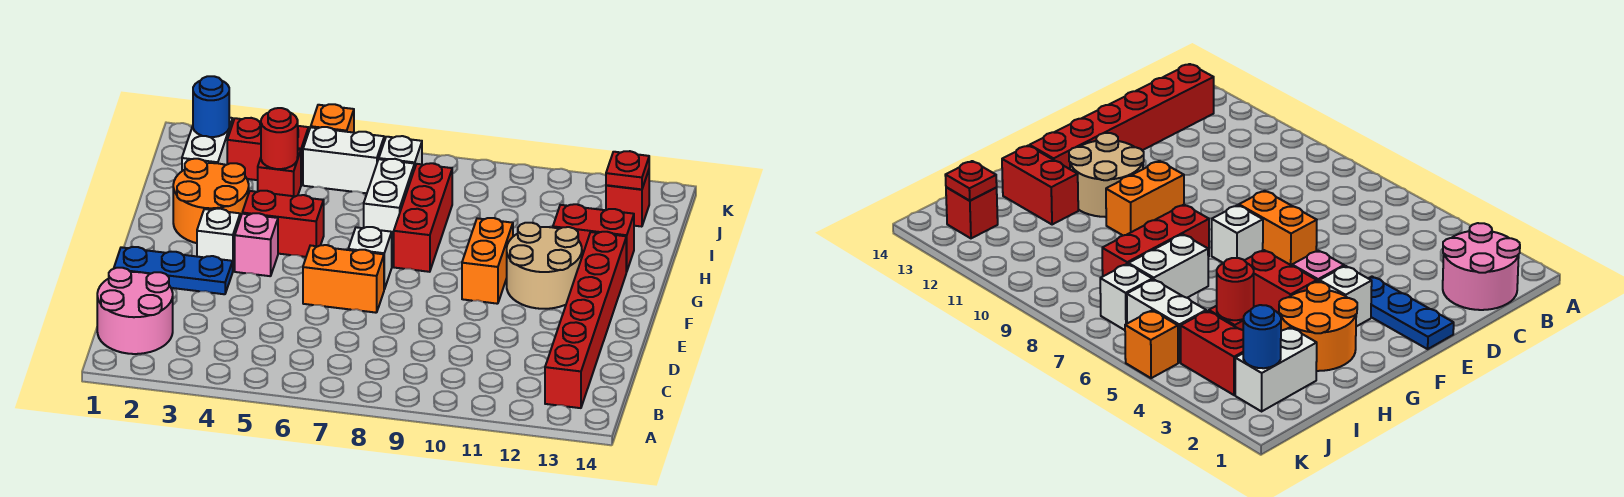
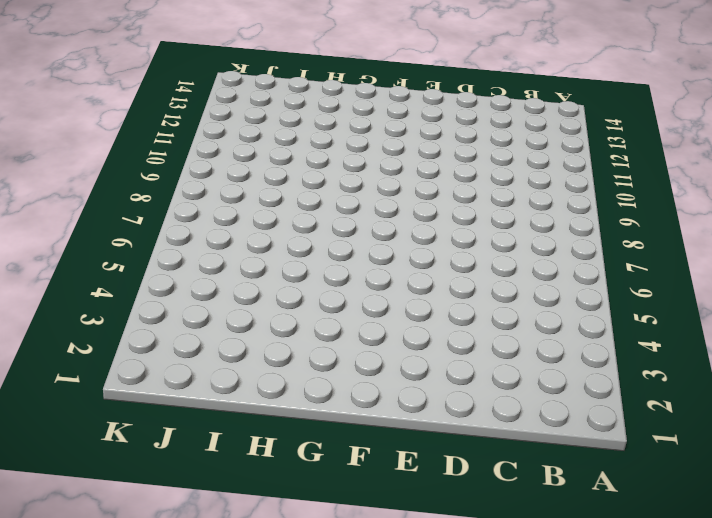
none -> pink round brick B1:C2 level 1
none -> red brick B13:G13 level 1
none -> blue plate E1:E3 level 1

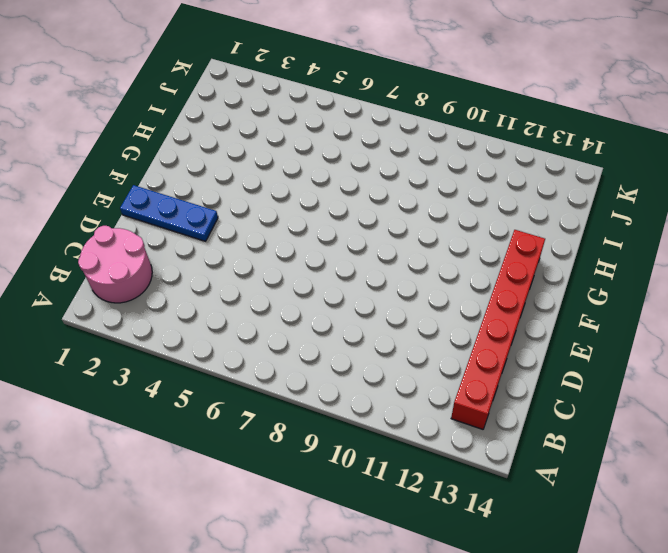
none -> orange brick E6:E7 level 1
none -> white brick F3 level 1
none -> pink brick F4 level 1

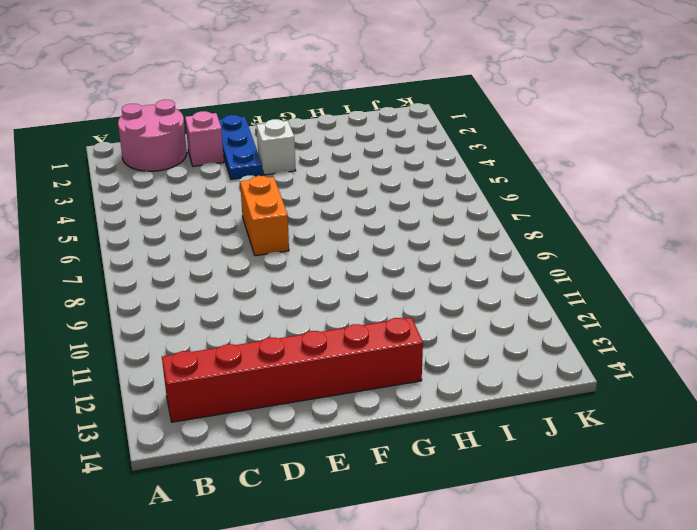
pink brick D2 level 1 -> pink brick F4 level 1
none -> white brick F7 level 1
none -> orange brick F10:G10 level 1
none -> tan round brick F11:G12 level 1

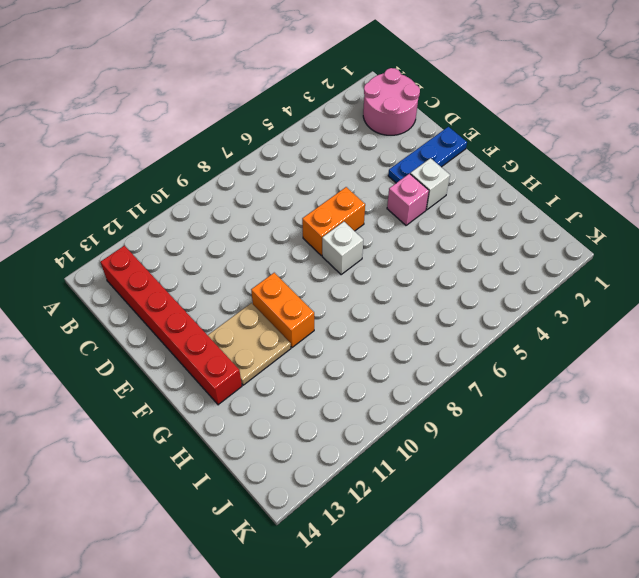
tan plate F11:G12 level 1 -> tan round brick F11:G12 level 1
none -> orange round brick G2:H3 level 1
none -> red brick G4:G5 level 1
none -> red brick G8:I8 level 1

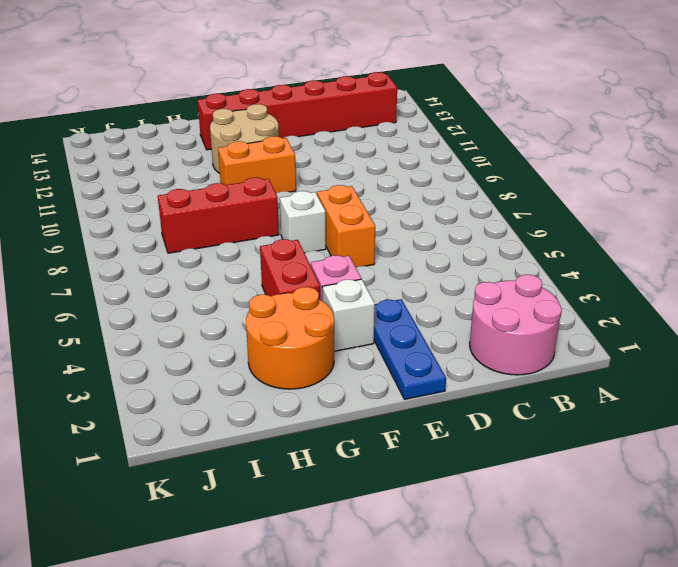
none -> white brick H7:I7 level 1
none -> red brick H12:H13 level 1
none -> white brick I2:J2 level 1

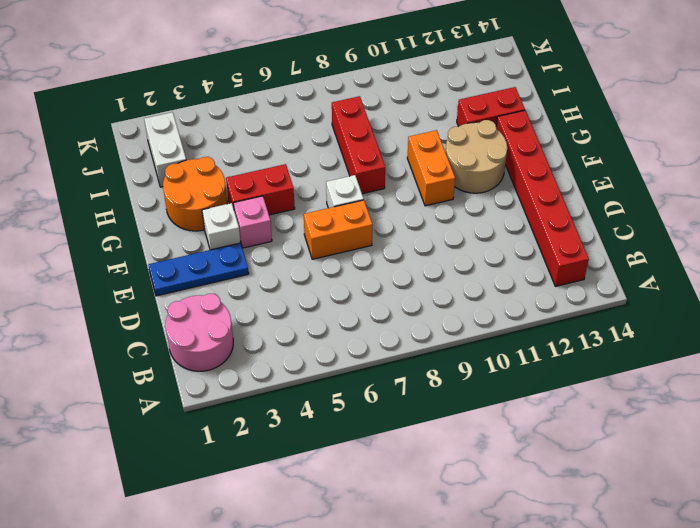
none -> white brick H7:I7 level 1
none -> red brick I4 level 1
none -> red brick J3:J4 level 1

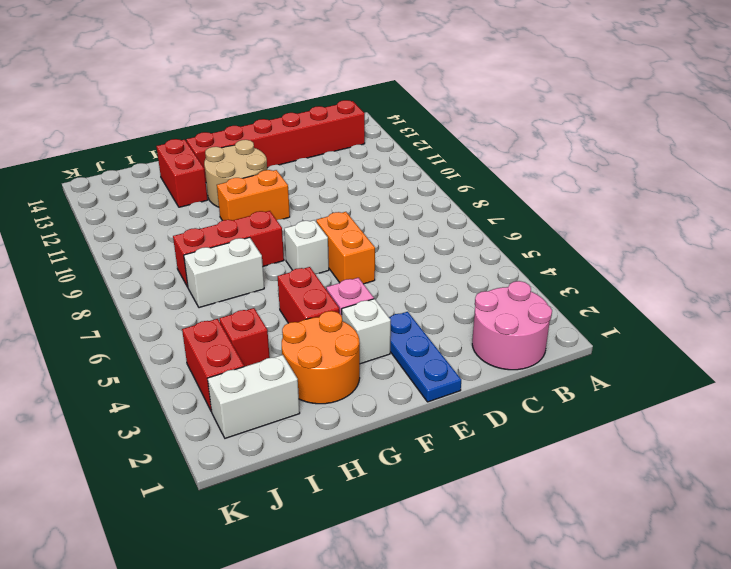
none -> white brick J5:J6 level 1
none -> white brick J7 level 1
none -> red brick J13 level 1

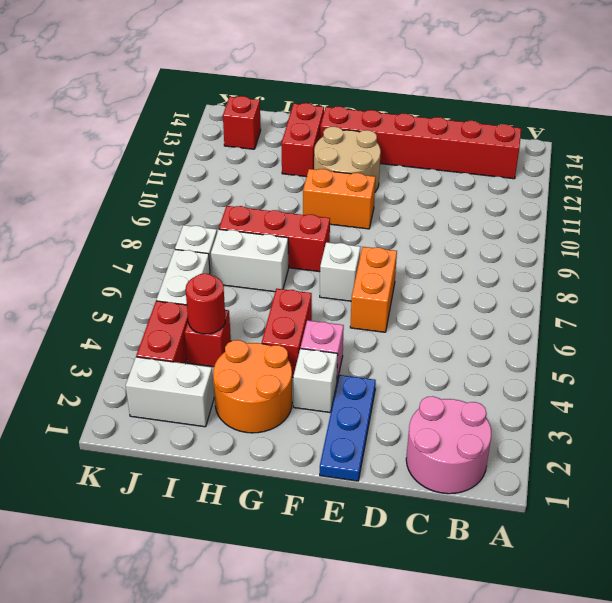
none -> orange brick K5 level 1
none -> blue round brick J2 level 2
none -> red plate J13 level 2

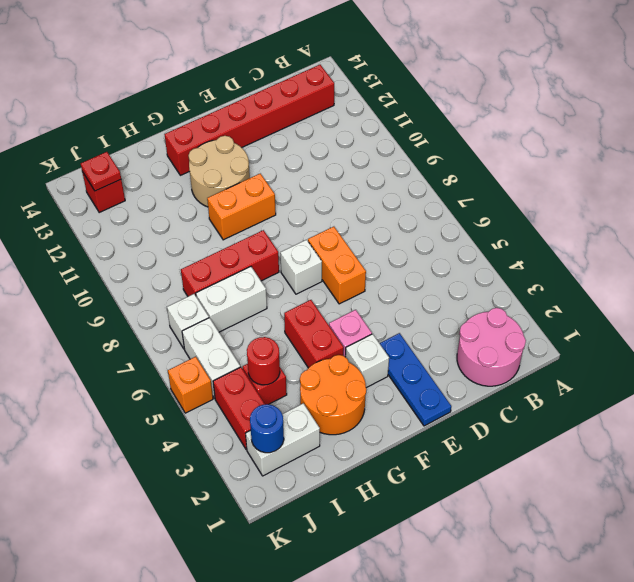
none -> red brick H12:H13 level 1

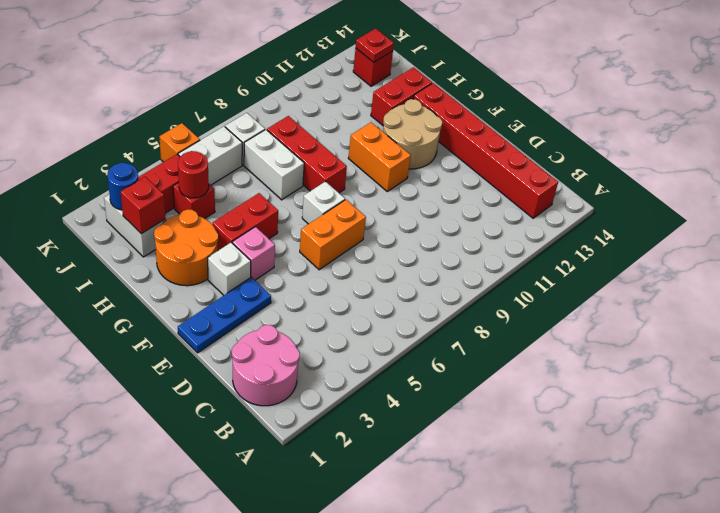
red brick I2 level 2 -> none

